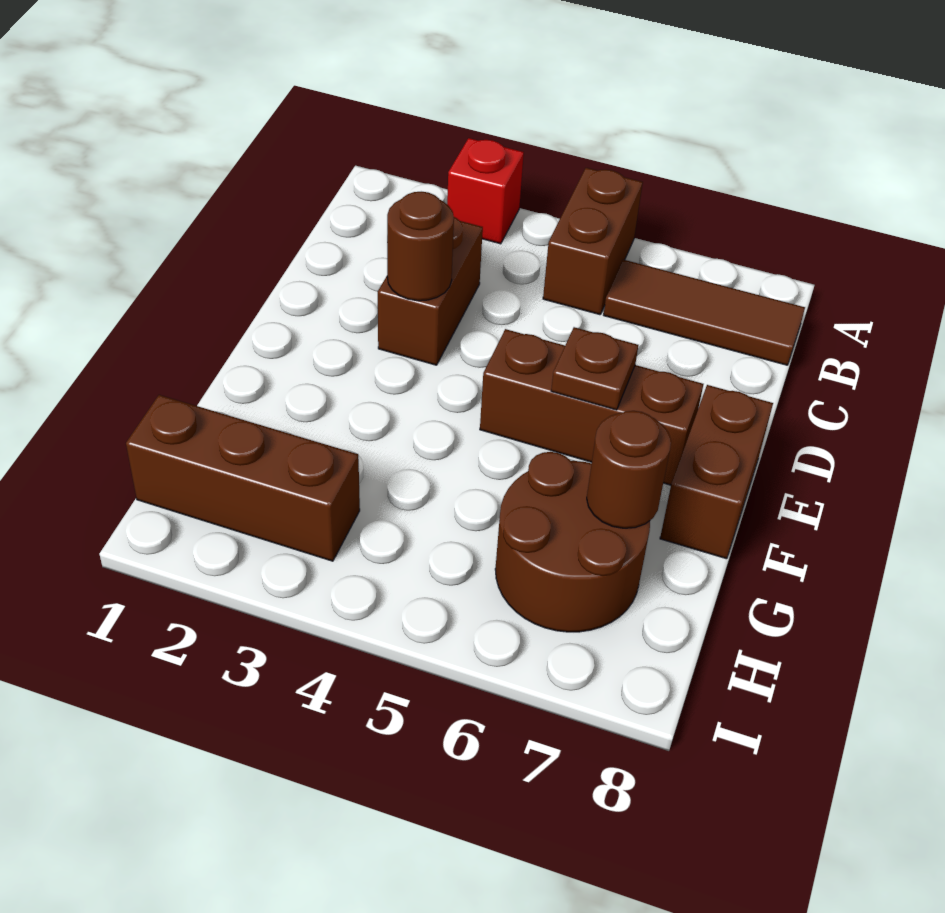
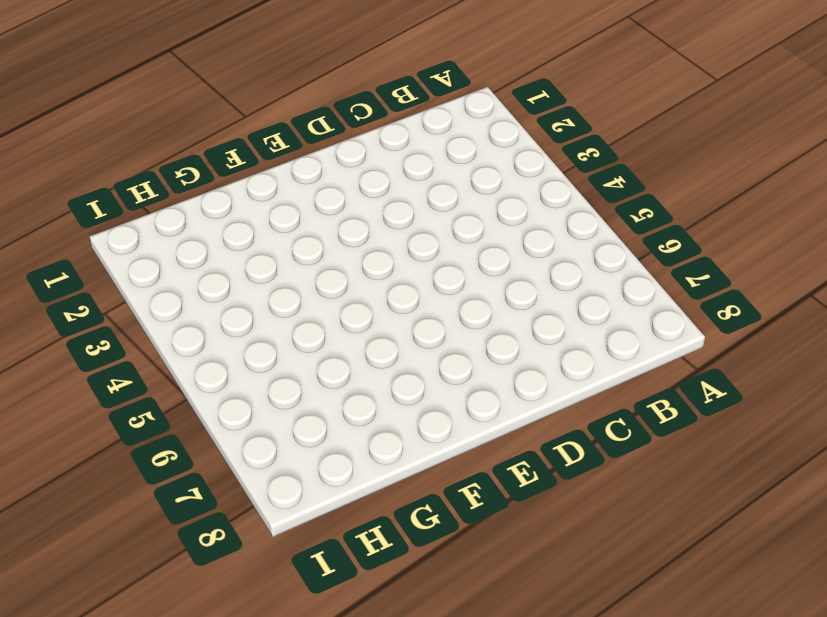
none -> red brick A3 level 1
none -> brown brick A5:B5 level 1

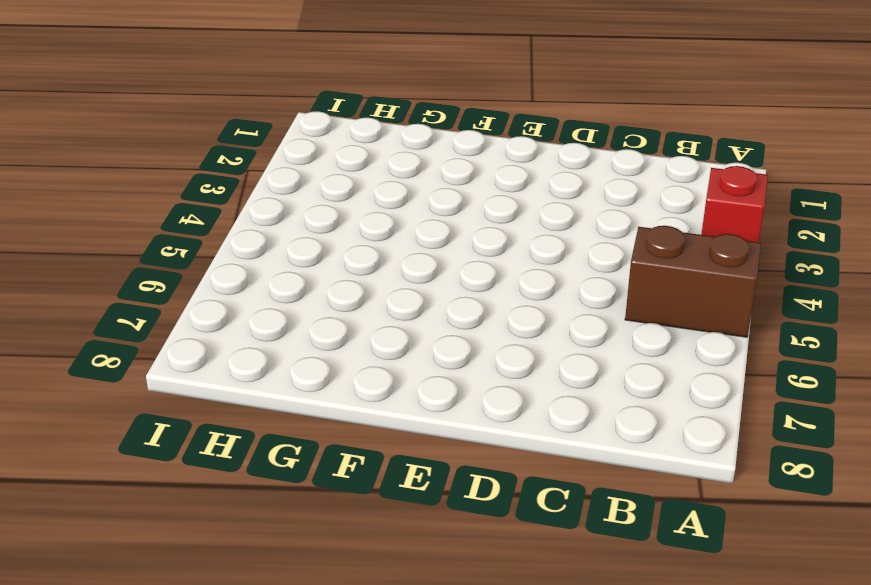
none -> brown tile B6:B8 level 1
none -> brown brick C3:D3 level 1

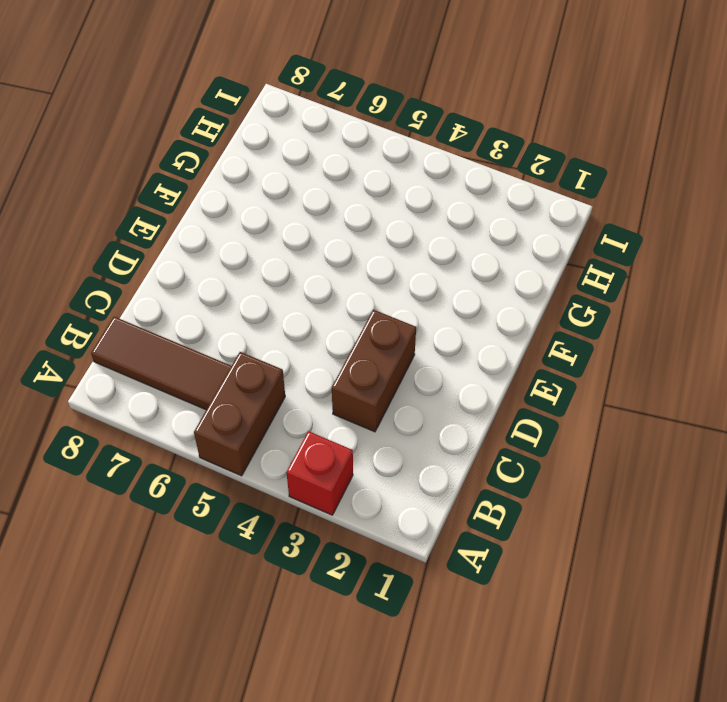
none -> brown brick E5:E7 level 1
none -> brown brick E8:F8 level 1

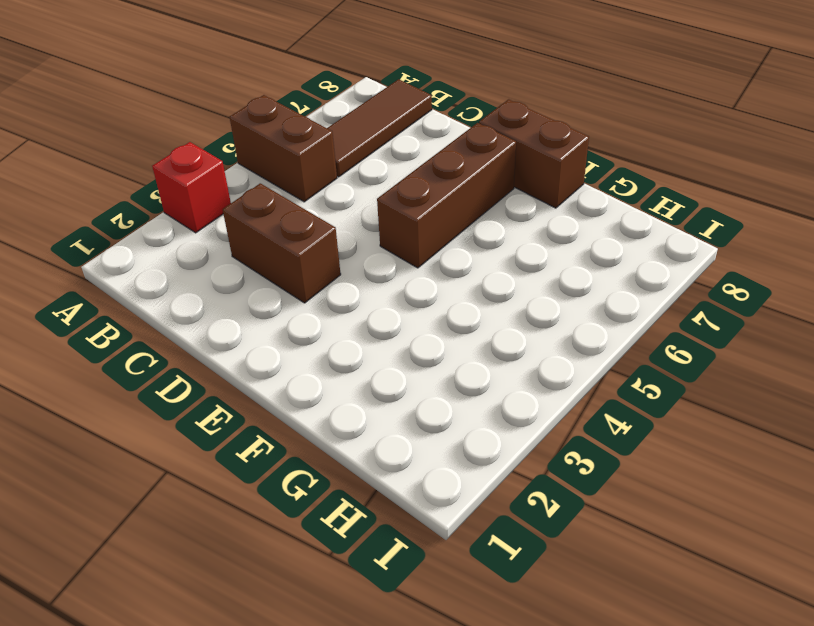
none -> brown round brick G6:H7 level 1
none -> brown brick H1:H3 level 1

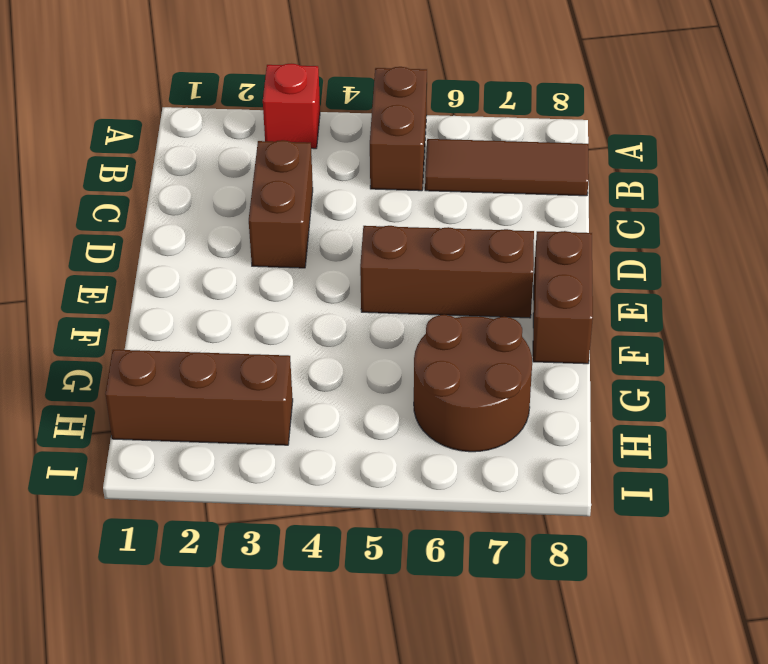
none -> brown round brick D3 level 2
none -> brown plate E6 level 2

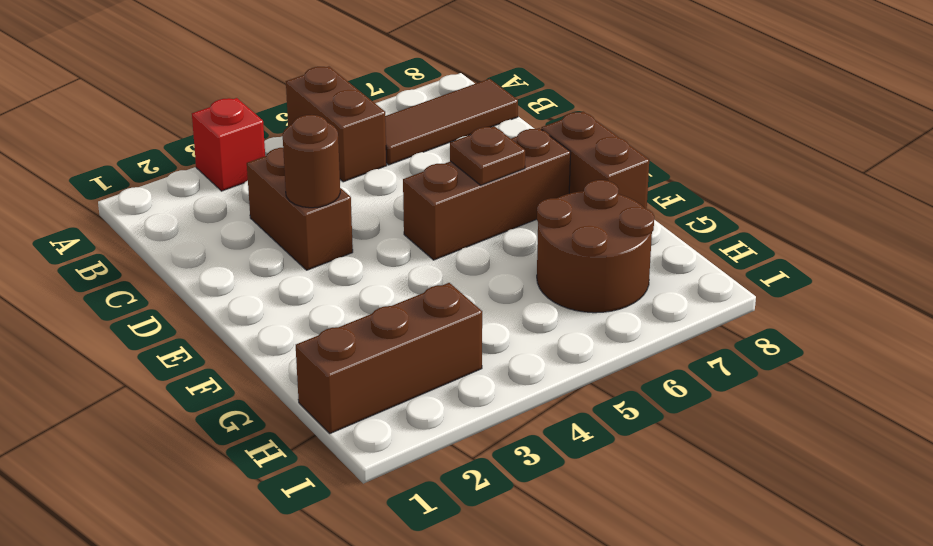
none -> brown round brick G7 level 2

